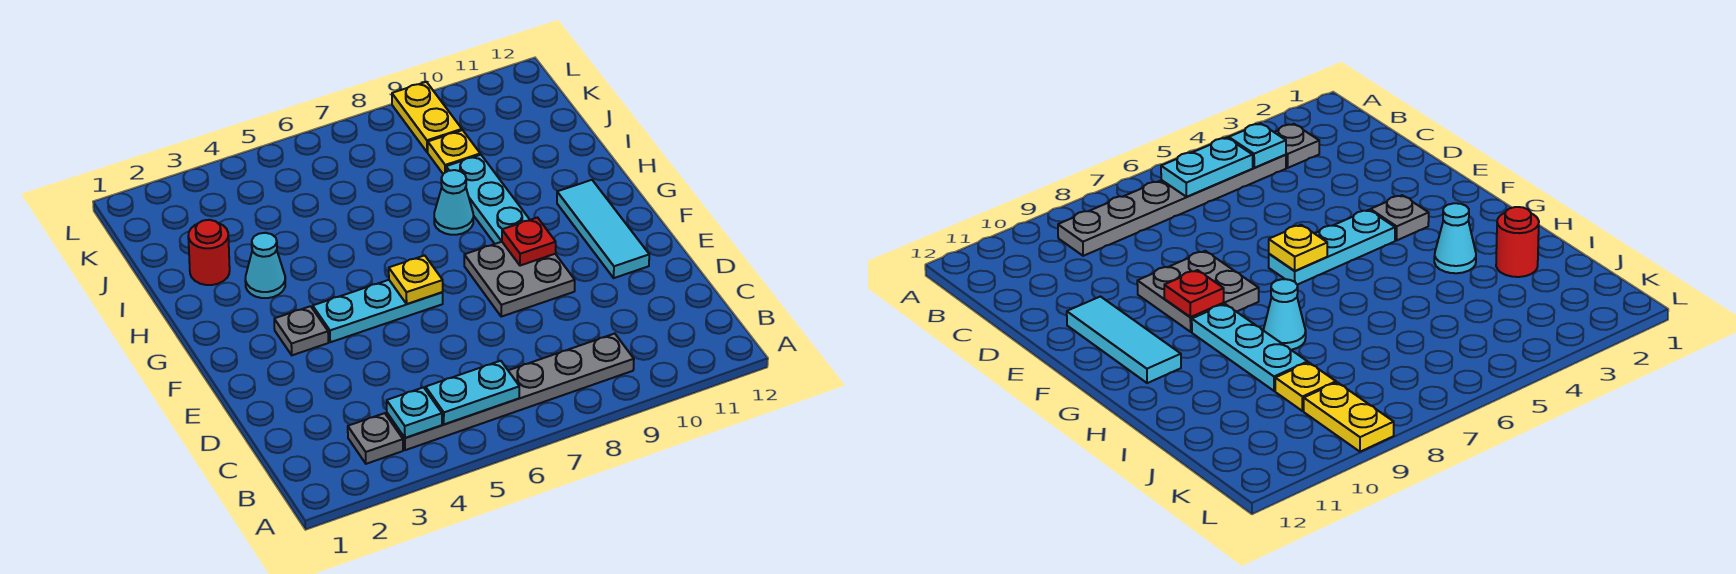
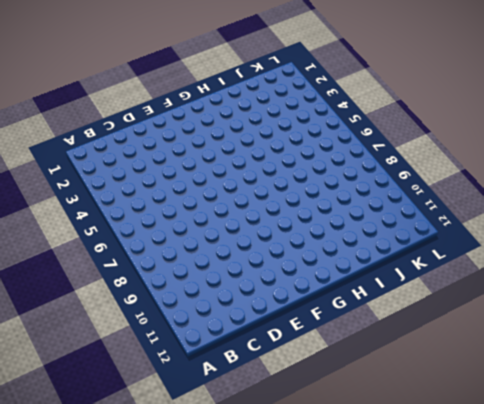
none -> grey plate B3 level 1
none -> grey plate B4:B9 level 1
none -> grey plate E8:F9 level 1

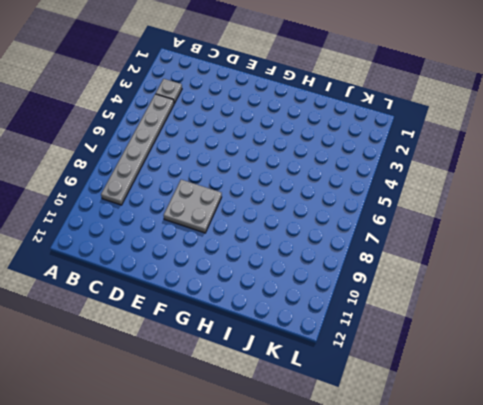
none -> cyan tile E11:G11 level 1
none -> grey plate F3 level 1
none -> cyan plate F4:F6 level 1

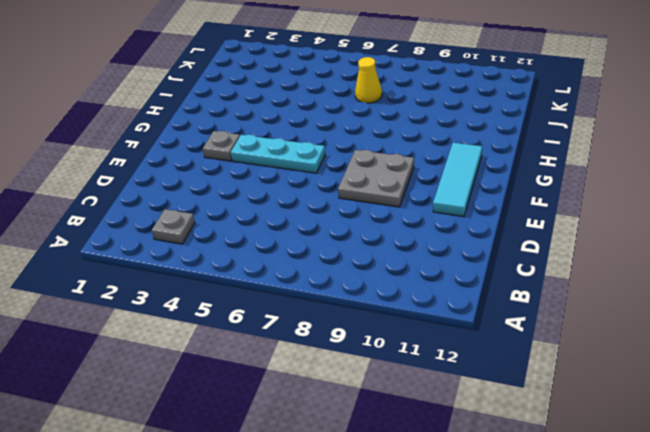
yellow cone J7 level 1 -> none
none -> grey plate B4:B9 level 1
none -> cyan plate G9:I9 level 1
none -> cyan cone H3 level 1

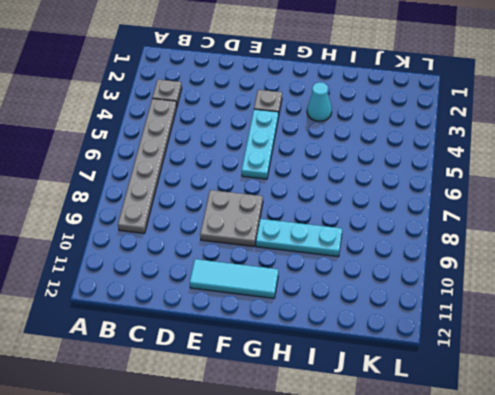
none -> cyan cone H8 level 1
none -> red round brick I2 level 1
none -> yellow plate J9 level 1

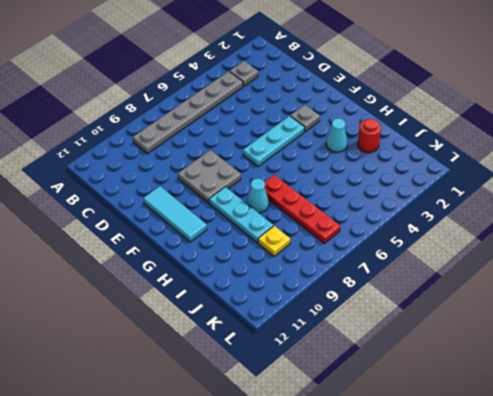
red plate H7:K7 level 1 -> none
none -> yellow plate K9:L9 level 1
none -> cyan plate B4 level 2
none -> cyan plate B5:B6 level 2

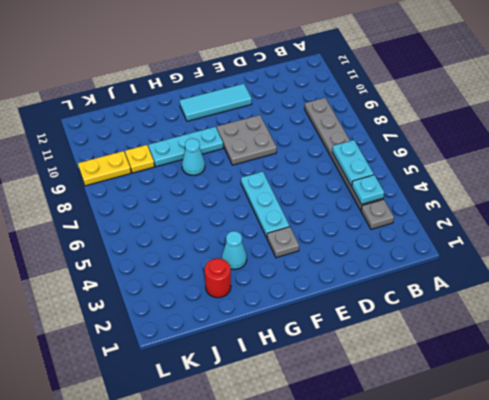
none -> yellow plate F6 level 2
none -> red plate F9 level 2

